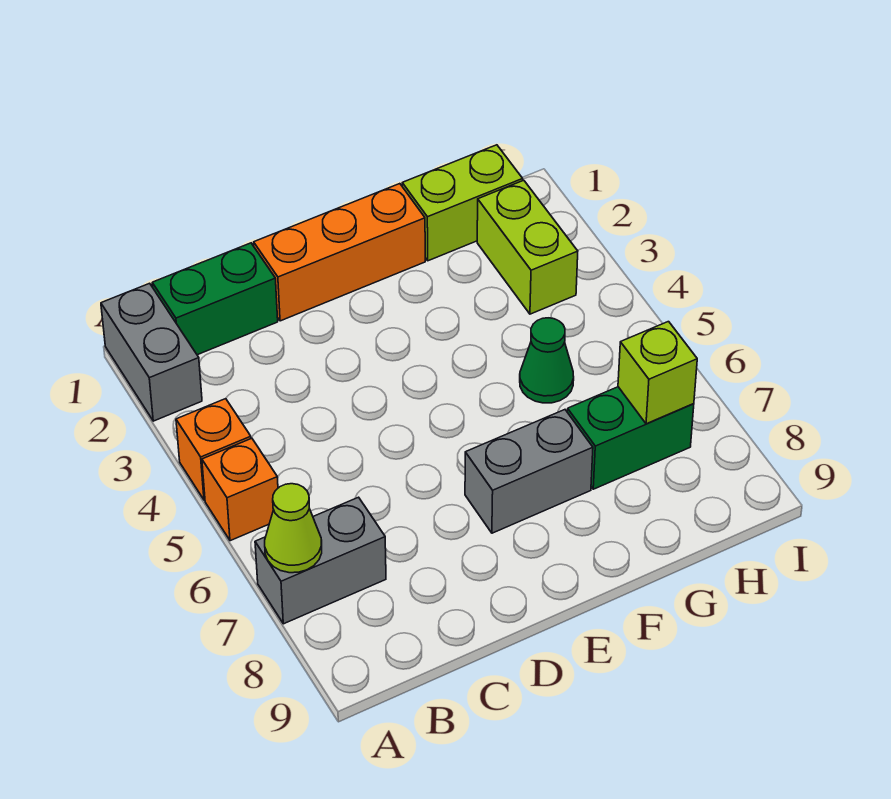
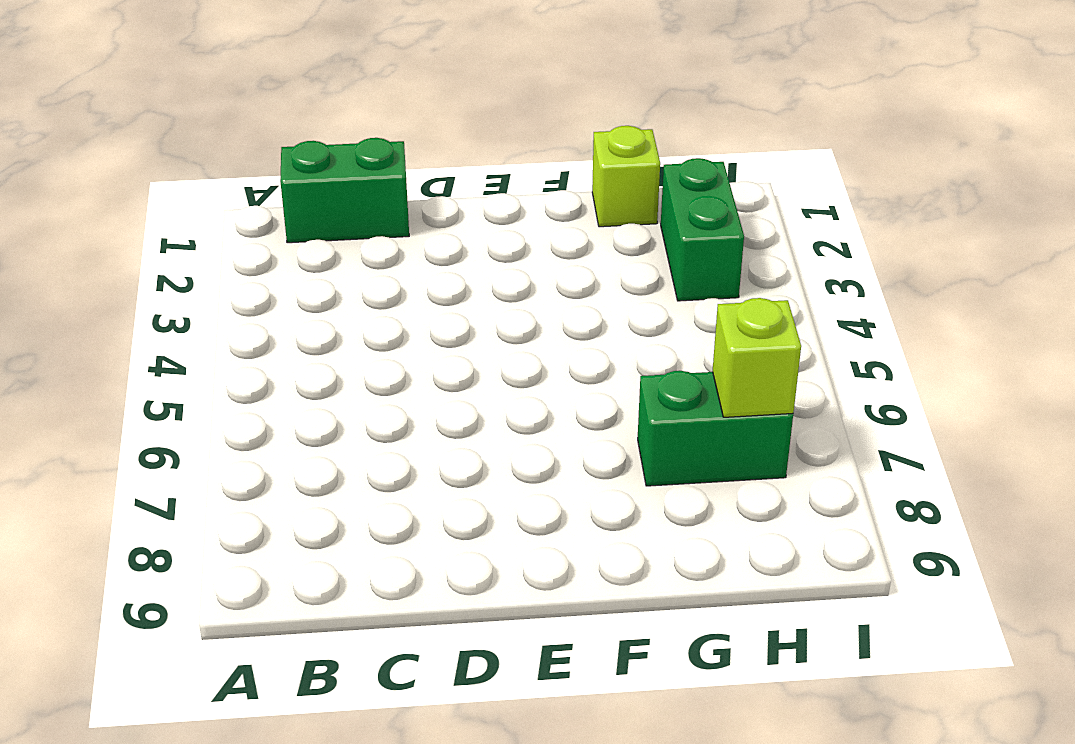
lime brick G1 level 1 -> lime brick G1:H1 level 1
green brick H2:H3 level 1 -> lime brick H2:H3 level 1
none -> grey brick A1:A2 level 1
none -> orange brick A4 level 1
none -> orange brick A5 level 1

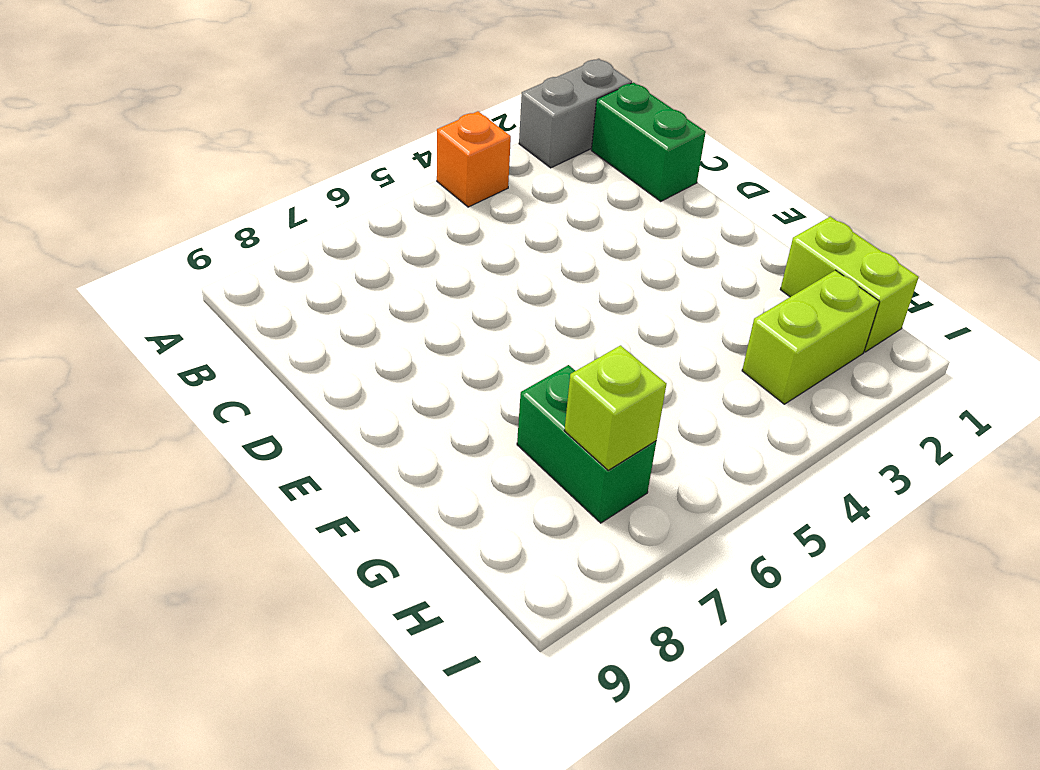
none -> orange brick A5 level 1
none -> grey brick A7:B7 level 1
none -> orange brick D1:F1 level 1

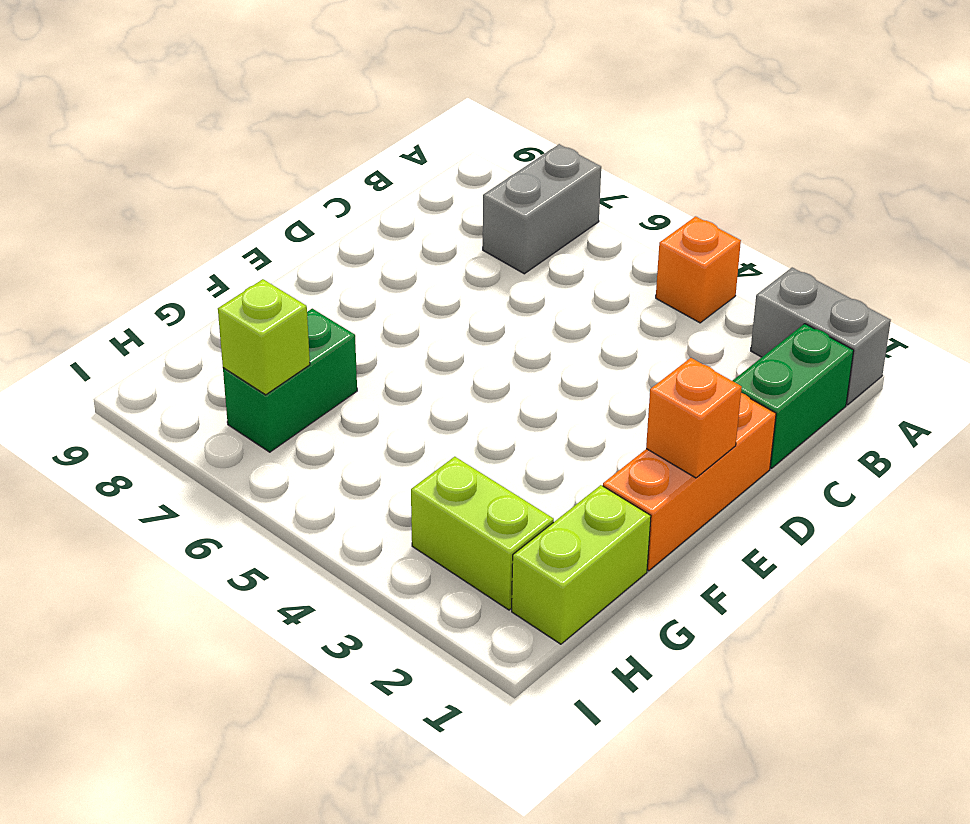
orange brick E1 level 2 -> orange brick A5 level 1
none -> grey brick E7:F7 level 1
none -> green cone G5 level 1
none -> lime cone A7 level 2

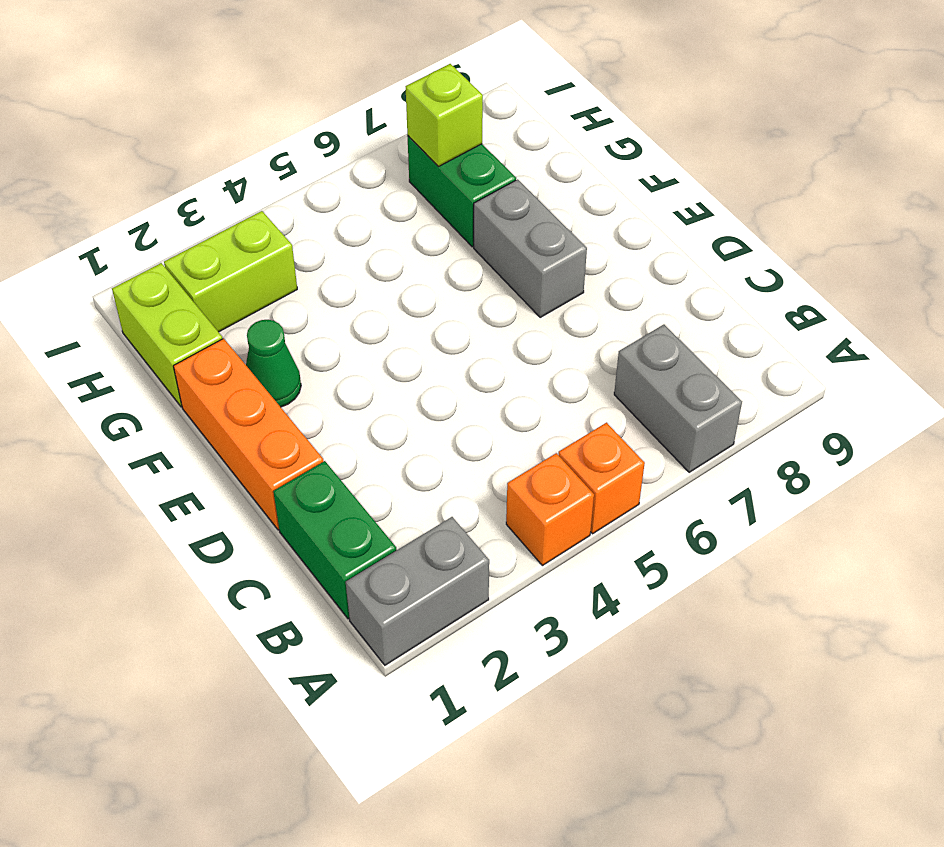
green cone F2 level 1 -> green cone G5 level 1
none -> lime cone A7 level 2

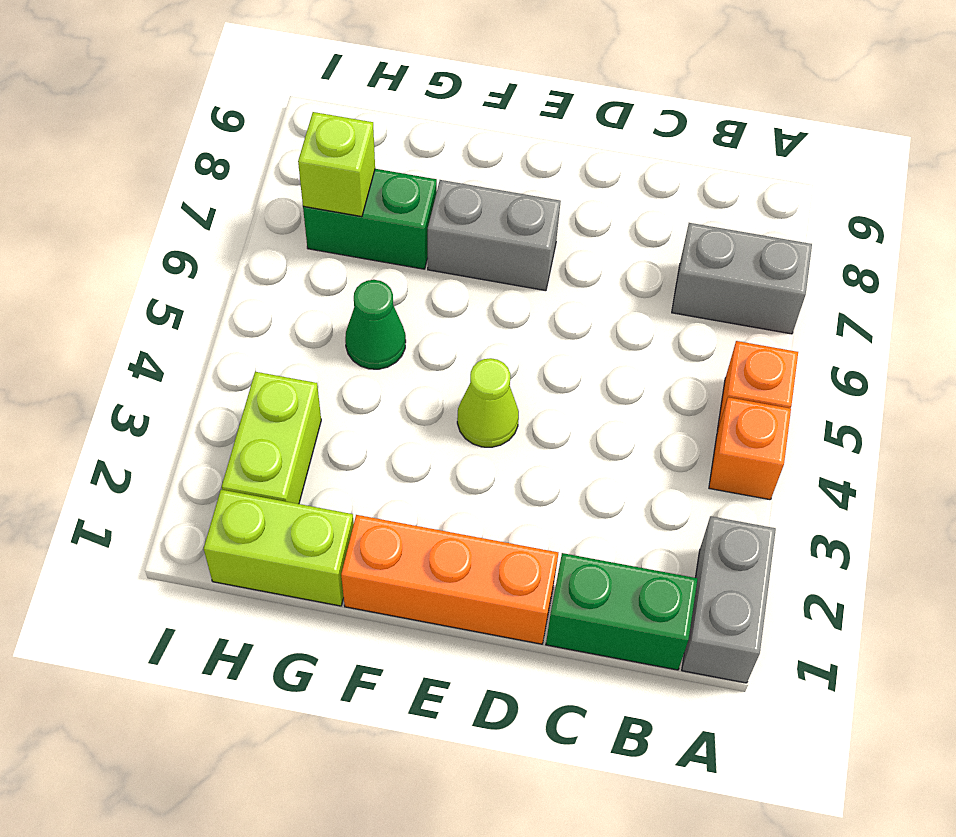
lime cone E4 level 1 -> lime cone A7 level 2

